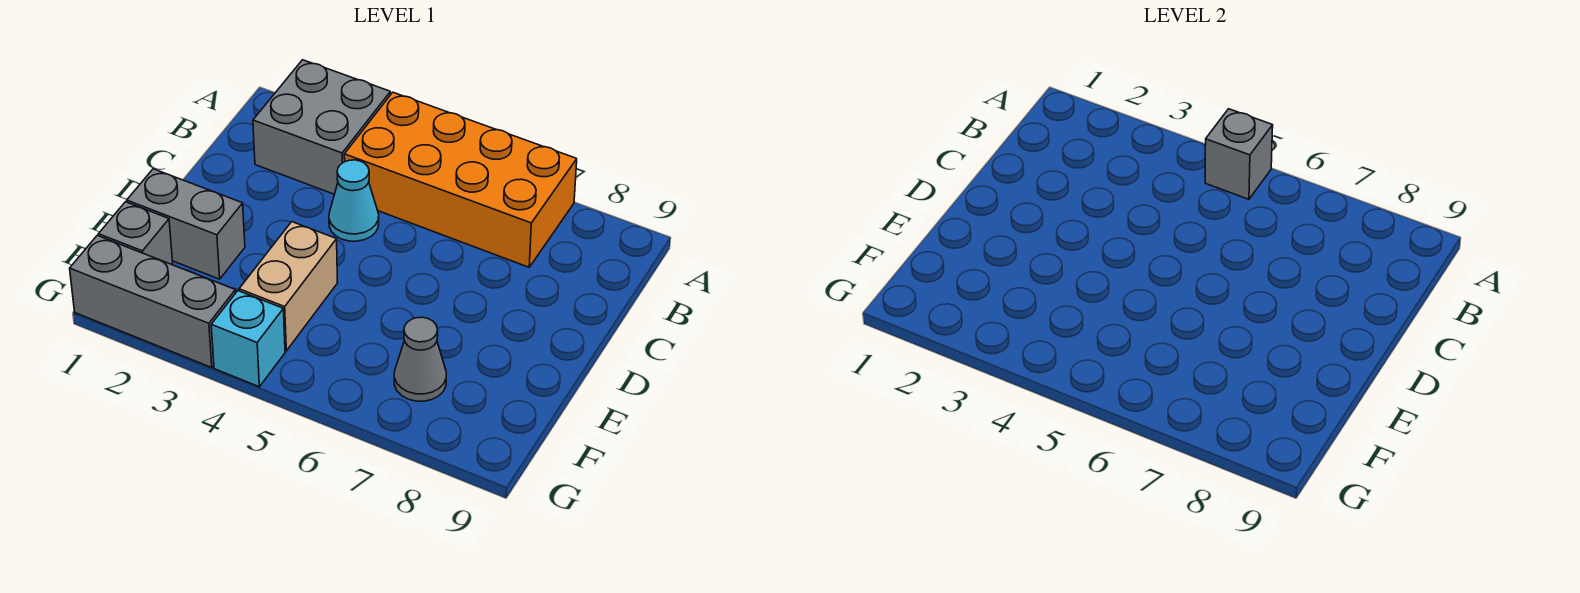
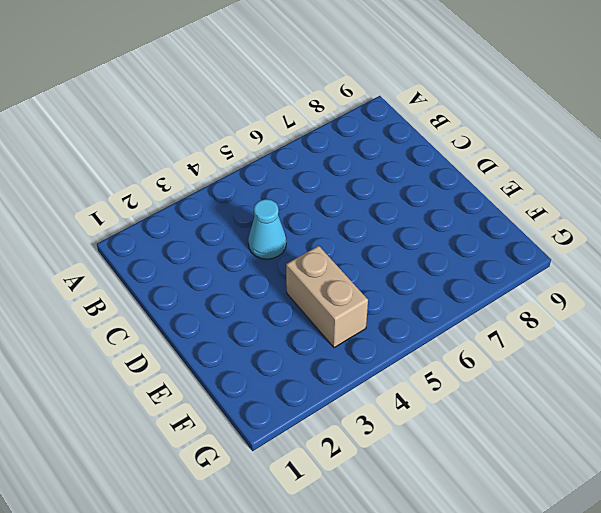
none -> grey brick A2:B3 level 1
none -> orange brick A4:B7 level 1

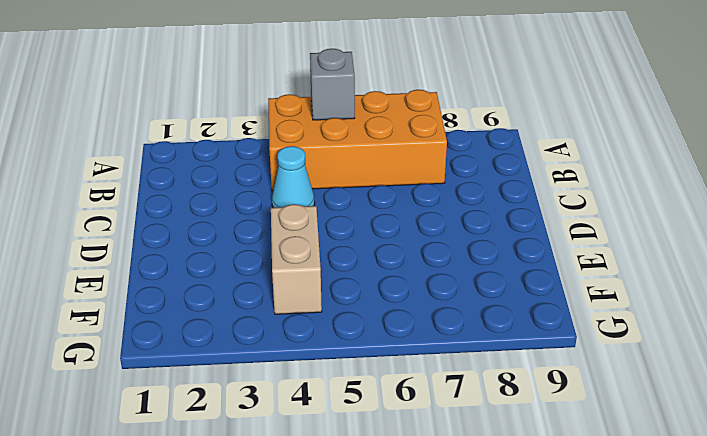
none -> grey brick A2:B3 level 1
none -> grey brick E1:E2 level 1

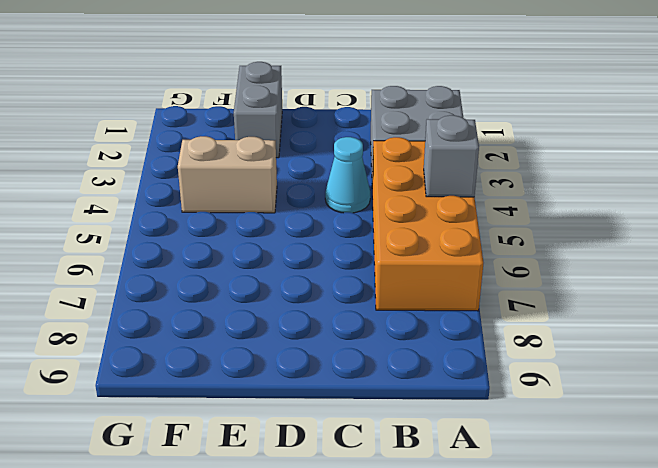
none -> grey brick F1 level 1
none -> grey cone F7 level 1

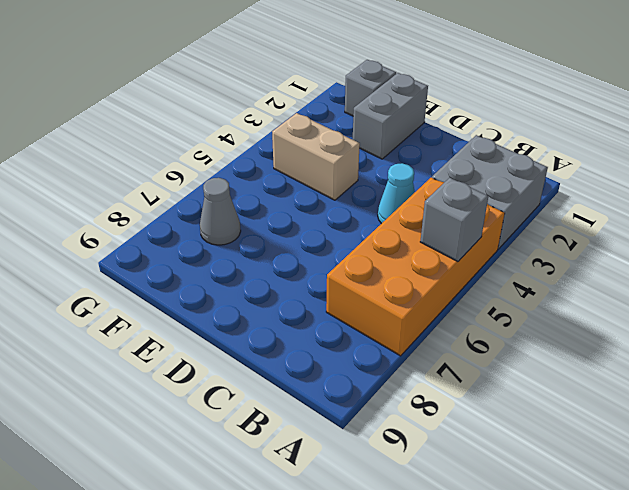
none -> grey brick G1:G3 level 1
none -> cyan brick G4 level 1

